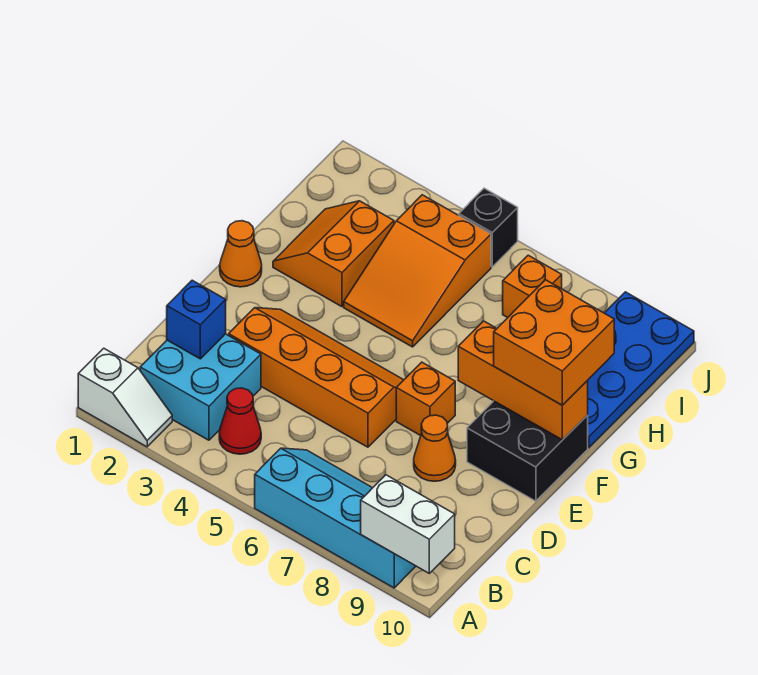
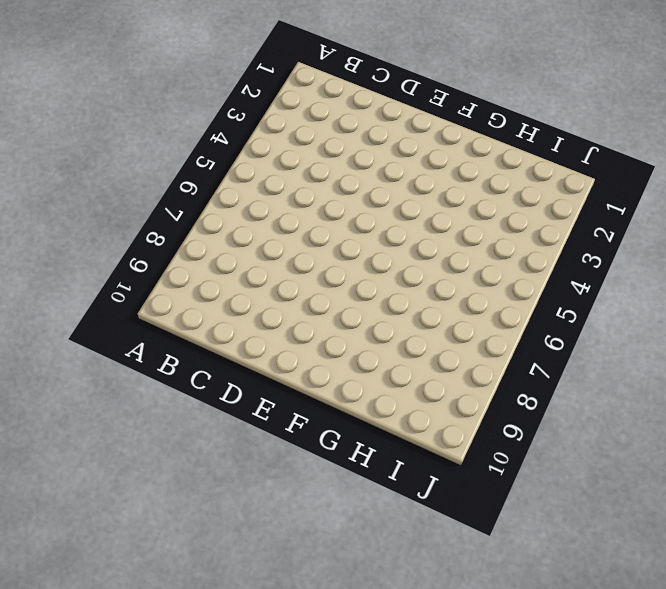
none -> white slope A1:A2 level 1 top 1
none -> cyan slope A6:B9 level 1 top A
none -> cyan brick B2:C3 level 1

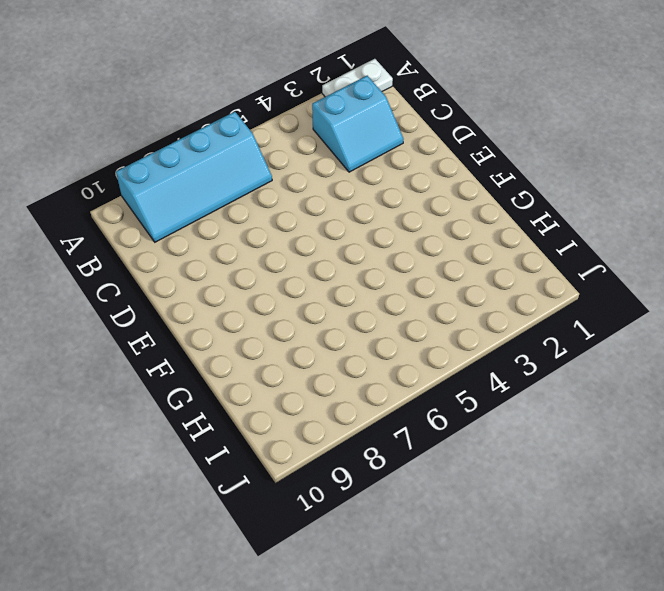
white plate A1:A2 level 1 -> white slope A1:A2 level 1 top 1
cyan slope B2:C3 level 1 top B -> cyan brick B2:C3 level 1
none -> red cone B4 level 1
none -> orange slope D3:E6 level 1 top D
none -> orange cone D8 level 1

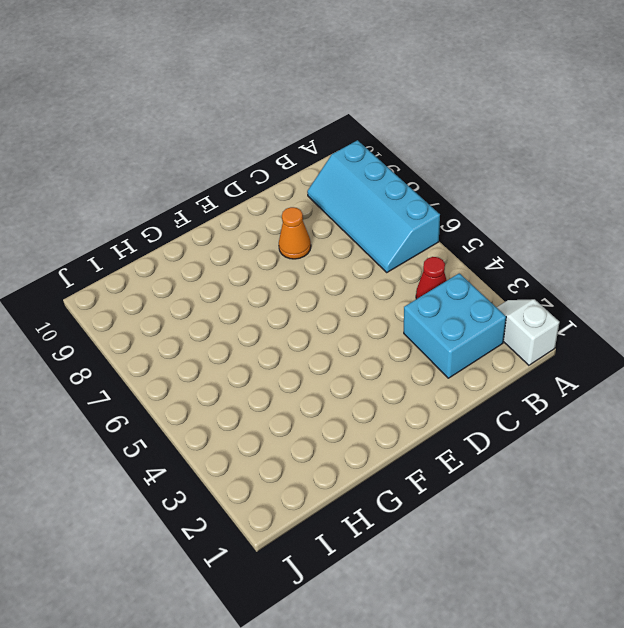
none -> orange slope D3:E6 level 1 top D
none -> orange brick E7 level 1
none -> black brick E9:F10 level 1

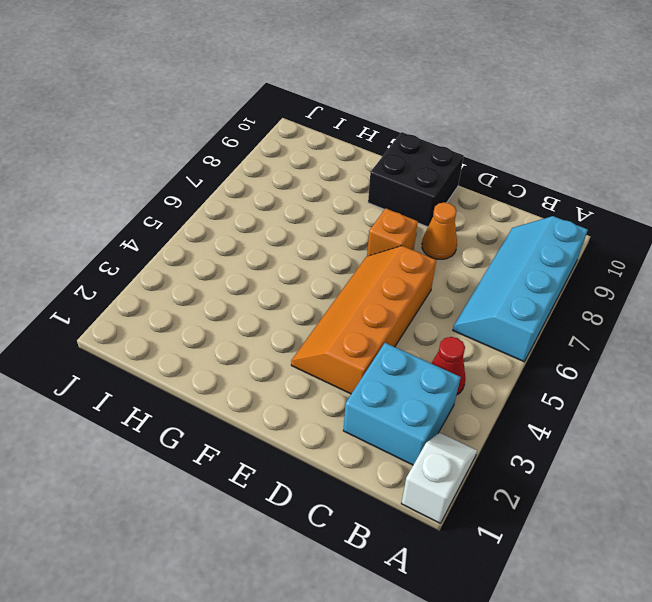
none -> orange cone F1 level 1
none -> orange slope G2:H3 level 1 top 3
none -> orange slope G4:I5 level 1 top I

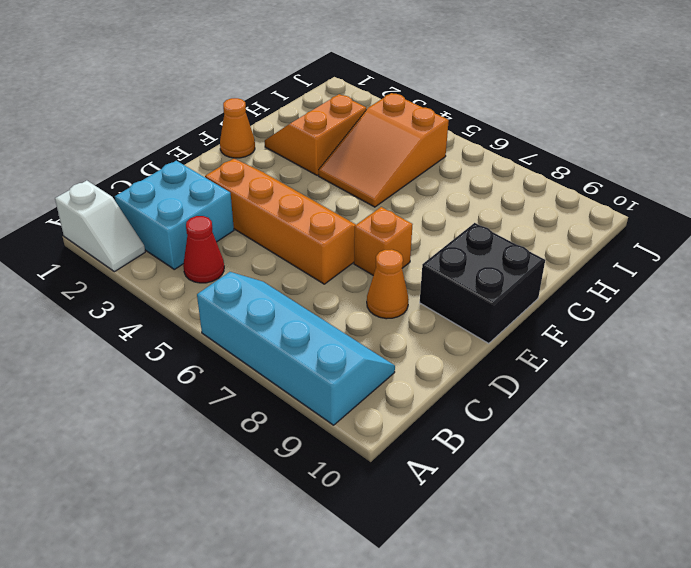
none -> blue plate G9:J10 level 1
none -> orange brick I7 level 1
none -> black brick J5 level 1

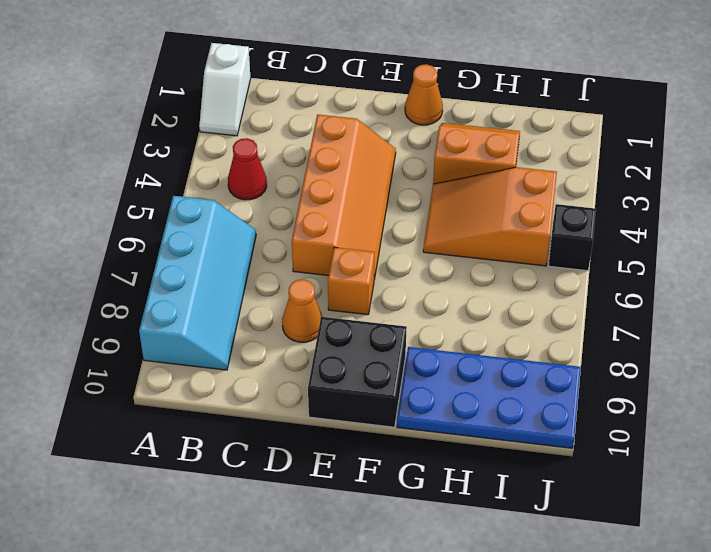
none -> cyan brick B2:C3 level 1
none -> orange brick I7 level 1
none -> white brick A9:A10 level 2

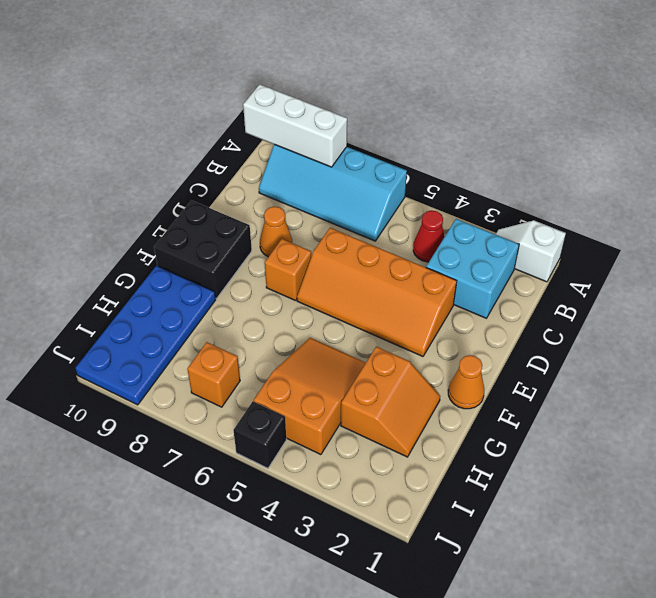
white brick A8:A10 level 2 -> white brick A9:A10 level 2
none -> blue brick C2 level 2
none -> orange brick F8:F10 level 2
none -> orange brick F9:G10 level 3

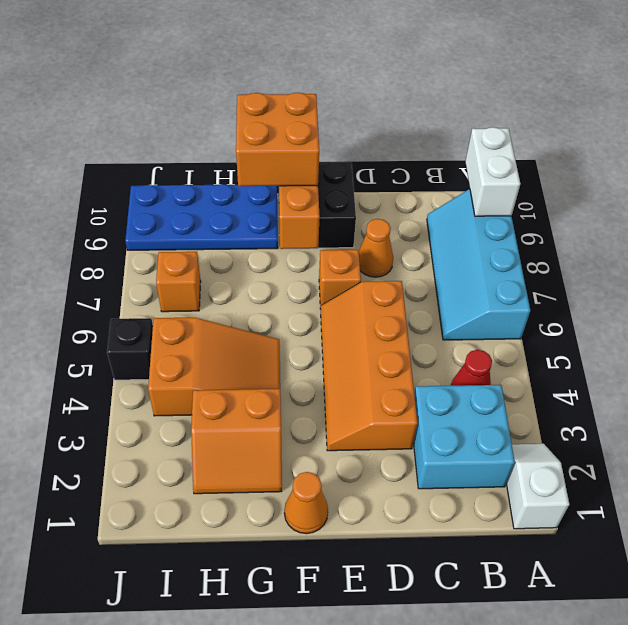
none -> blue brick C2 level 2

